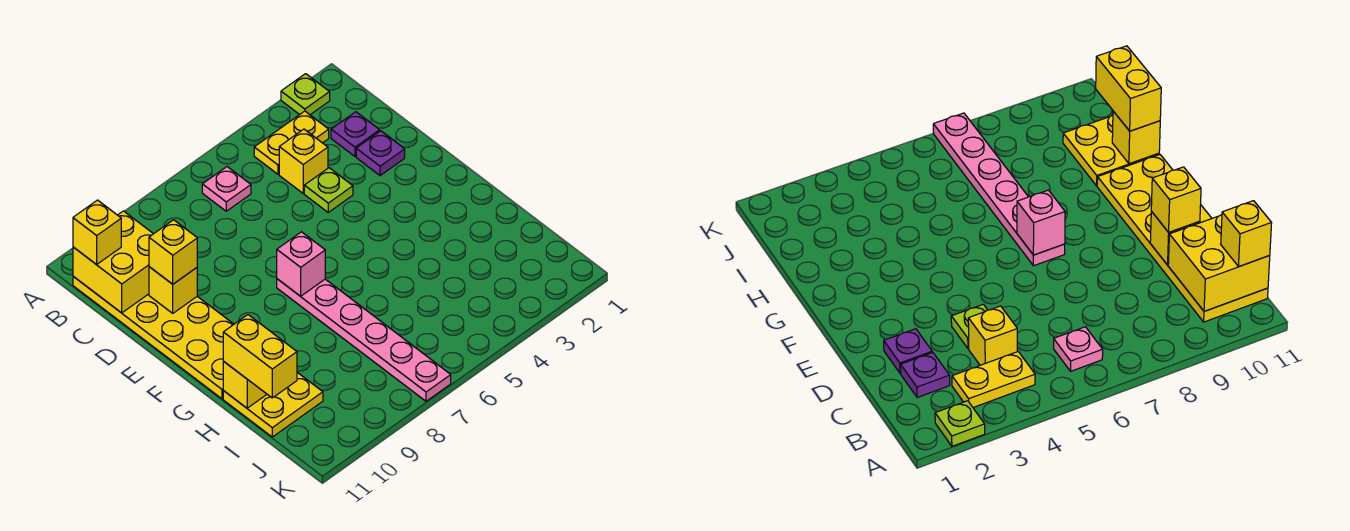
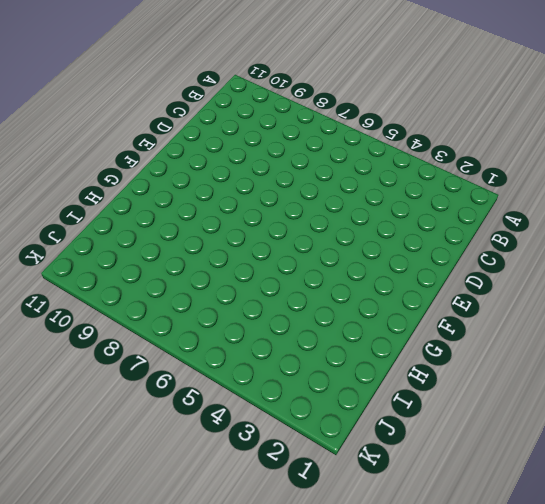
none -> lime plate A2 level 1
none -> yellow plate B3:B4 level 1
none -> pink plate B6 level 1

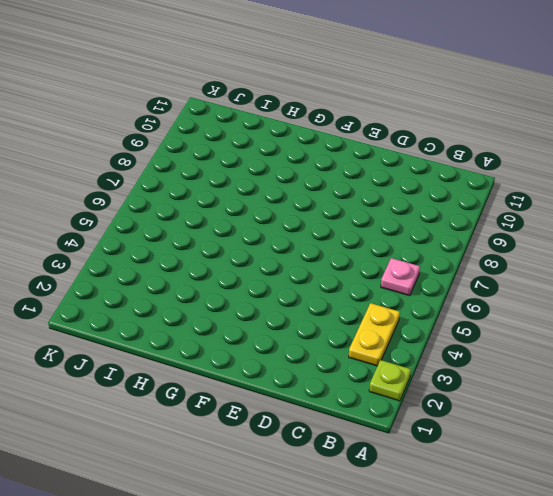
none -> yellow plate B10:G11 level 1
none -> purple plate C2 level 1
none -> yellow brick C4 level 1

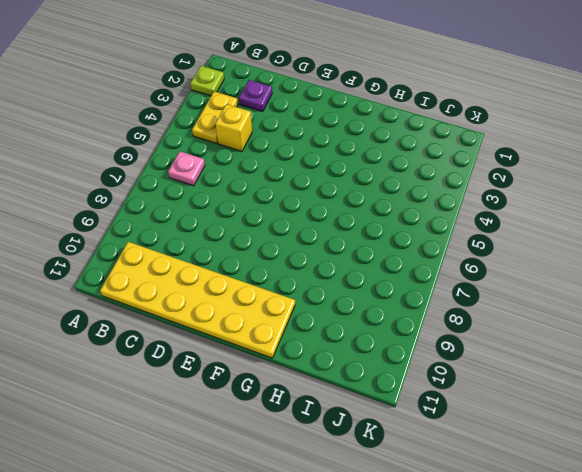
none -> purple plate D2 level 1
none -> lime plate D4 level 1
none -> pink plate F7:K7 level 1

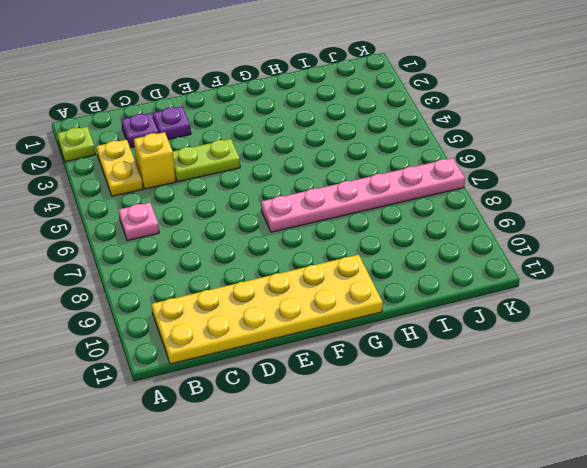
lime plate D4:E4 level 1 -> lime plate D4 level 1
none -> yellow plate H10:I11 level 1
none -> yellow brick B10:C11 level 2
none -> yellow brick D10 level 2

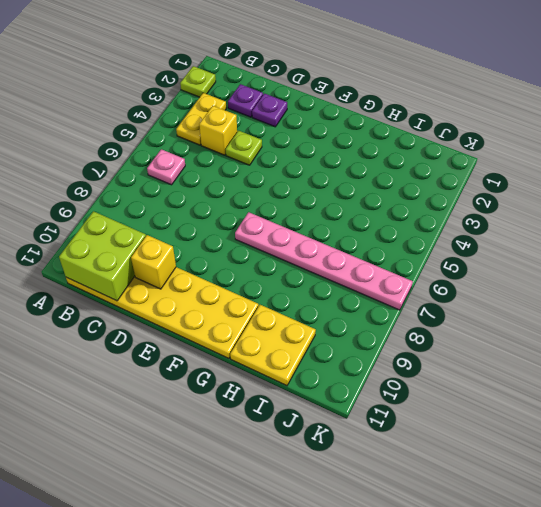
lime brick B10:C11 level 2 -> yellow brick B10:C11 level 2
none -> pink brick F7 level 2
none -> yellow brick H11 level 2
none -> yellow brick B11 level 3

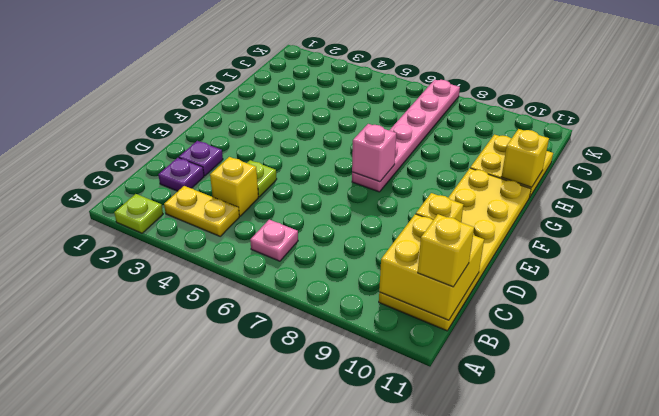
none -> yellow brick D10 level 3
none -> yellow brick H11:I11 level 3

